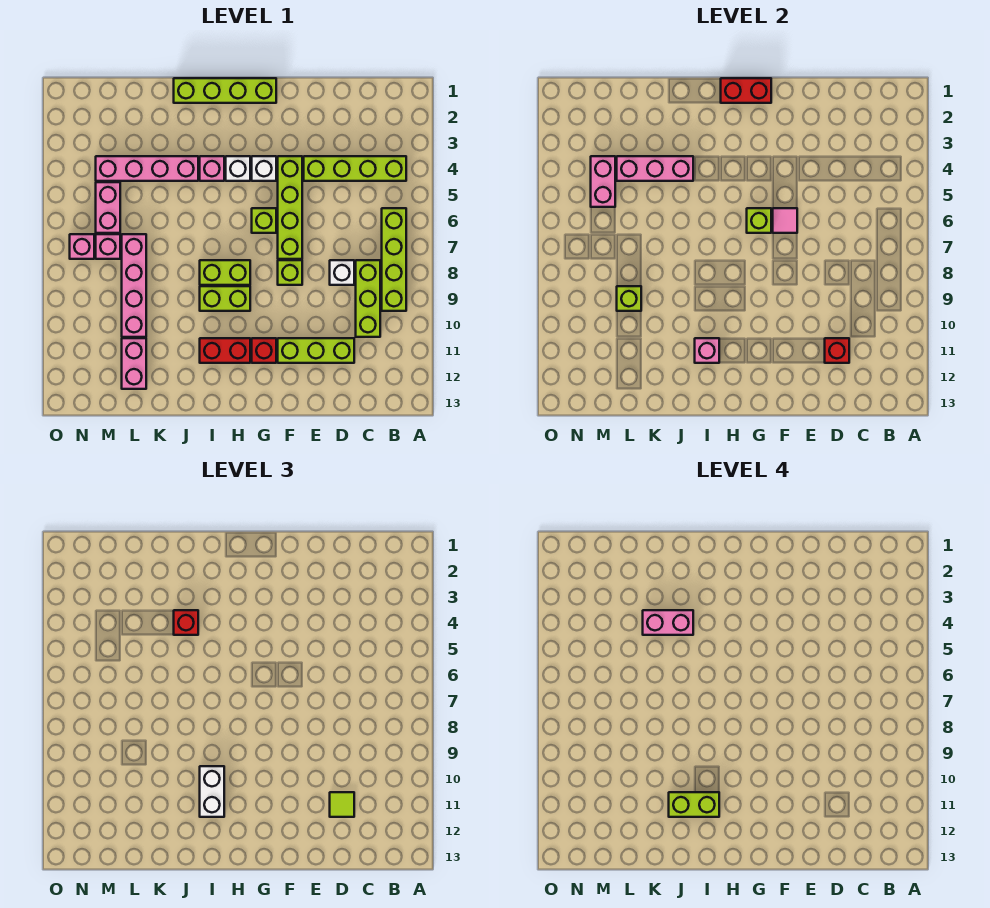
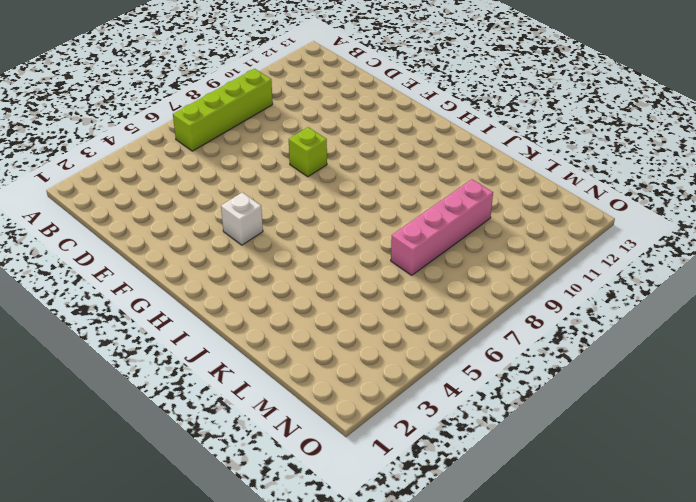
none -> lime brick B4:E4 level 1
none -> lime brick C8:C10 level 1
none -> white brick D8 level 1
none -> lime brick D11:F11 level 1

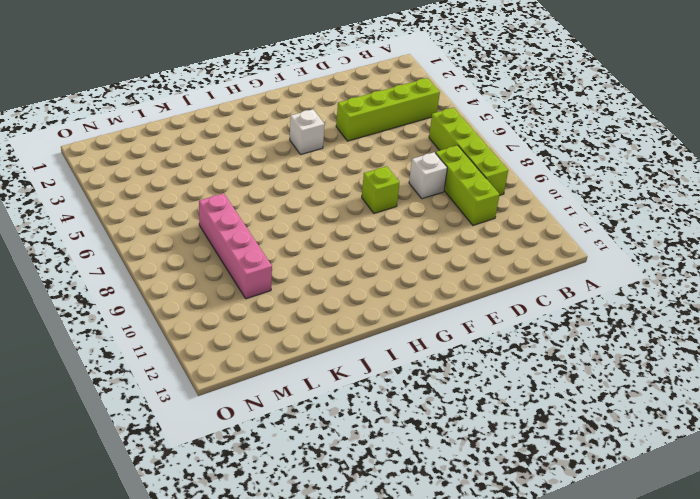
none -> lime brick D11:F11 level 1
none -> lime brick F4:F7 level 1
none -> lime brick G1:J1 level 1
none -> lime brick G6 level 1

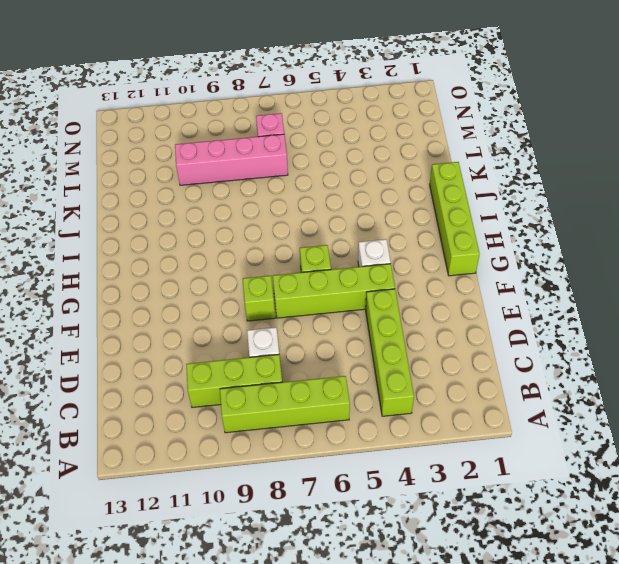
none -> lime brick D11:F11 level 1
none -> red brick G11 level 1
none -> white brick H4 level 1
none -> lime brick H8:I8 level 1

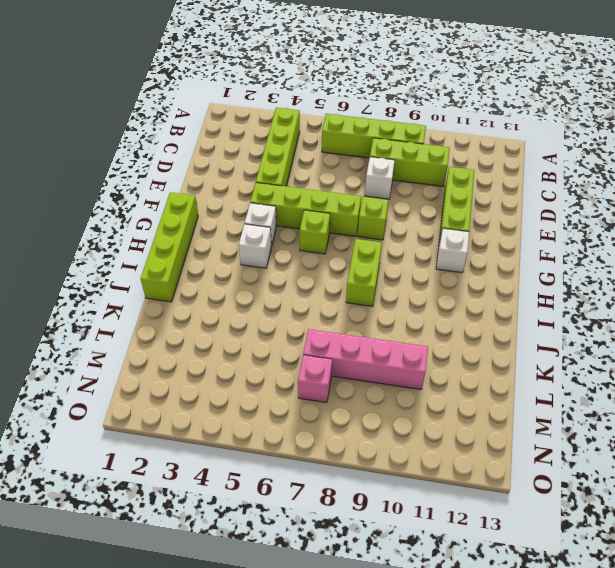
white brick G11 level 1 -> red brick G11 level 1
none -> lime brick H9:I9 level 1
none -> red brick H11:I11 level 1
none -> pink brick I4 level 1
none -> pink brick J4:M4 level 1

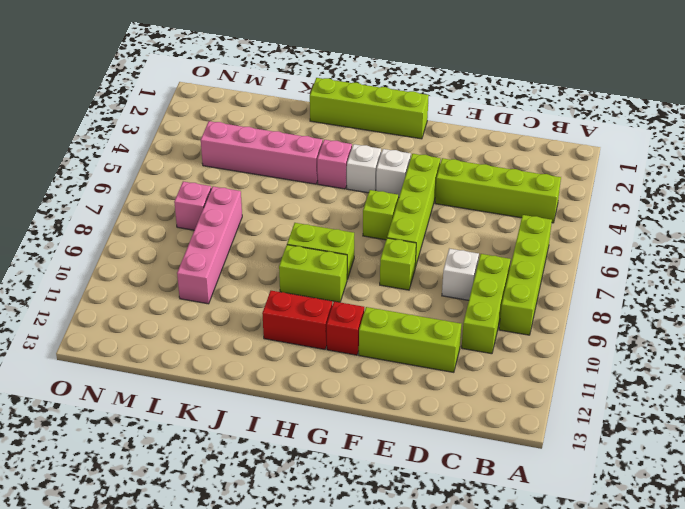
none -> pink brick L11:L12 level 1
none -> pink brick M5:M6 level 1
none -> pink brick N7 level 1
none -> red brick D11 level 2

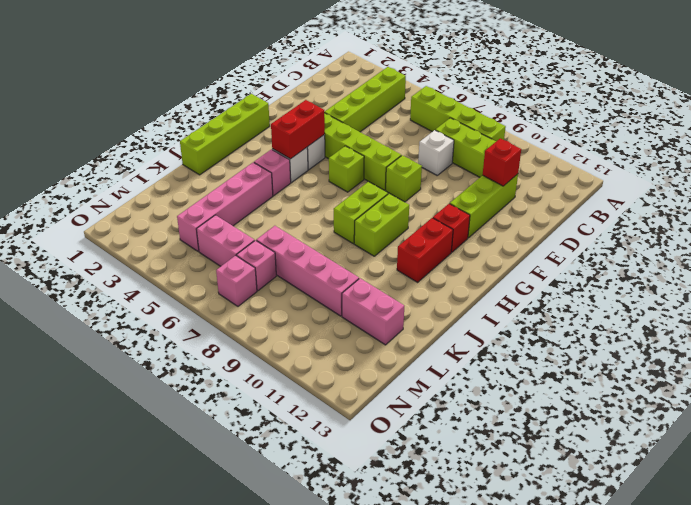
red brick G4:H4 level 2 -> red brick G1:H1 level 2
none -> pink tile F6 level 2
none -> lime brick G6 level 2
none -> pink brick I11 level 2
none -> pink brick J4:L4 level 2

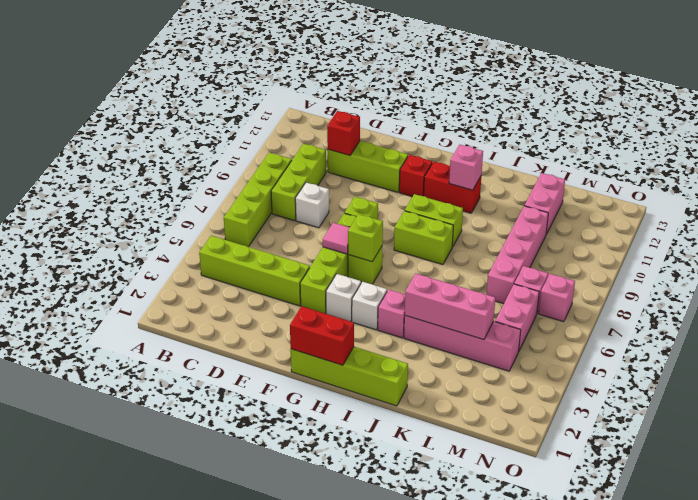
none -> lime brick L9 level 2
none -> pink brick M4:M5 level 2
none -> lime tile D11 level 3
none -> white brick I10:I11 level 3

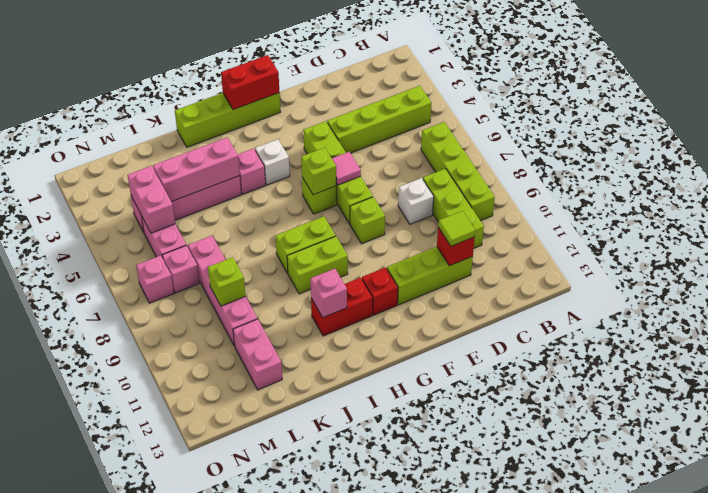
none -> white brick G4 level 1
none -> white brick I10:I11 level 3
none -> red brick J4 level 3
none -> lime brick I11:J11 level 4

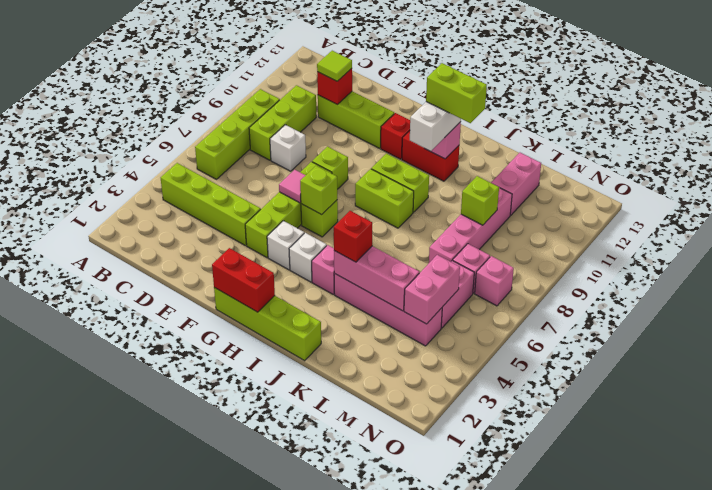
none -> pink brick J4:K4 level 4

